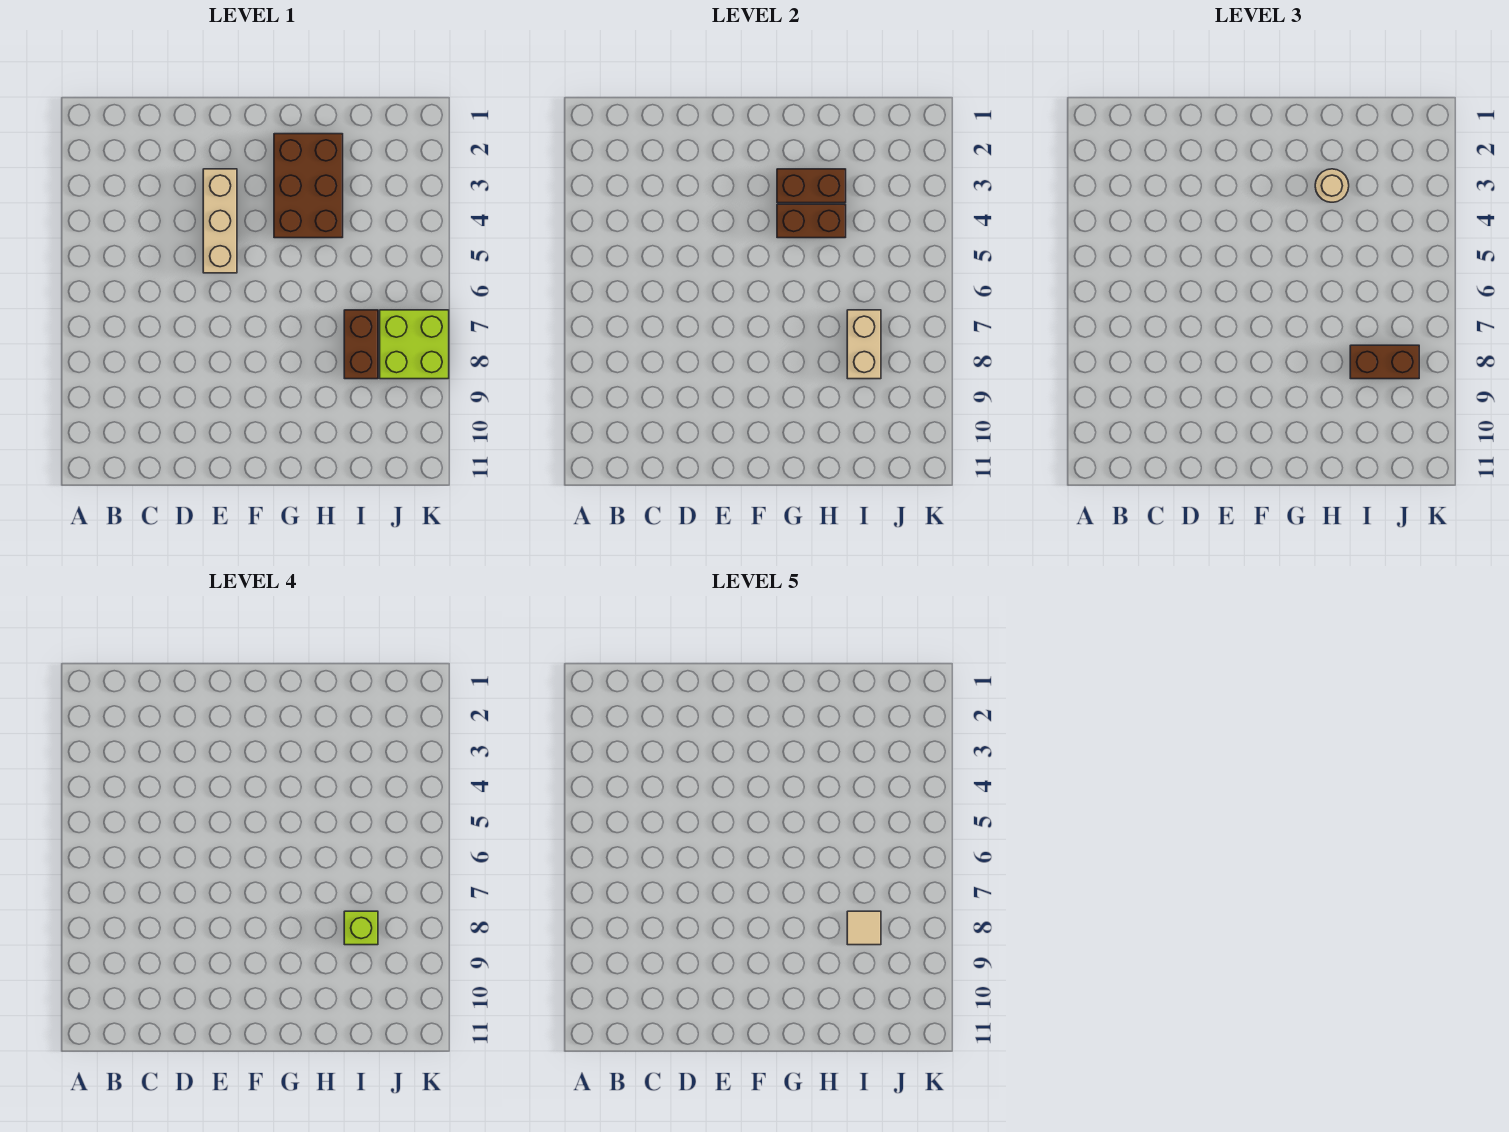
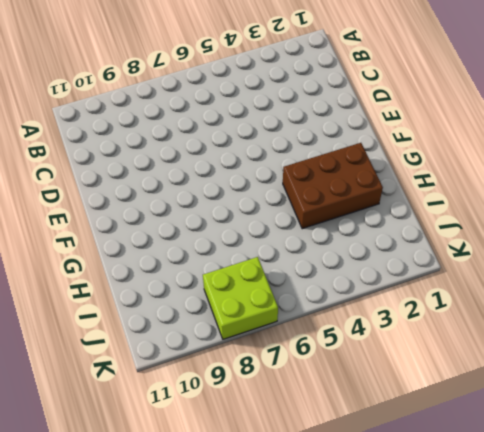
none -> tan brick E3:E5 level 1
none -> brown brick I7:I8 level 1

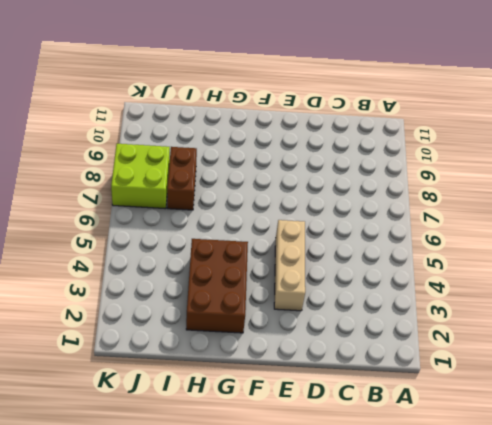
none -> brown brick G3:H3 level 2
none -> brown brick G4:H4 level 2

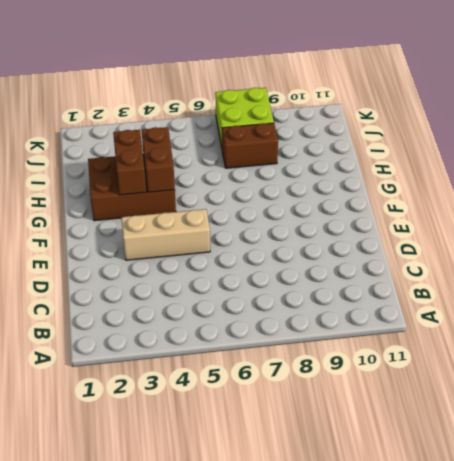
none -> tan brick I7:I8 level 2
none -> tan round brick H3 level 3

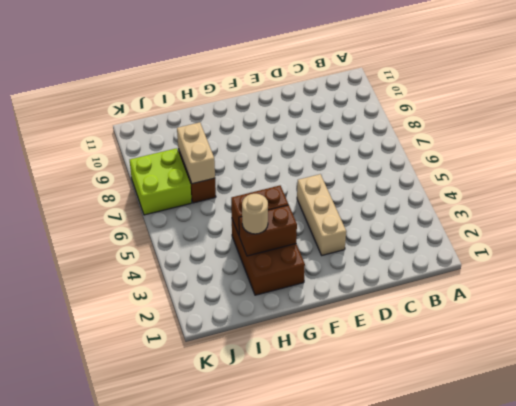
none -> brown brick I8:J8 level 3
none -> lime brick I8 level 4

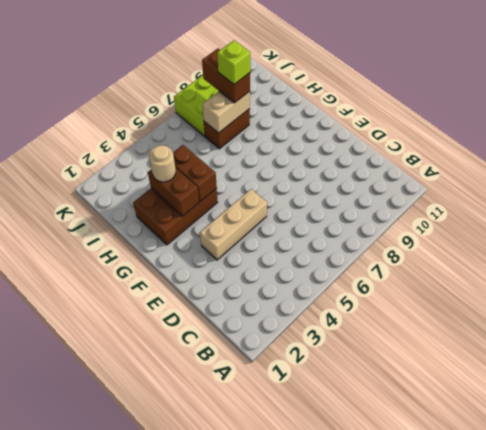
none -> tan tile I8 level 5

